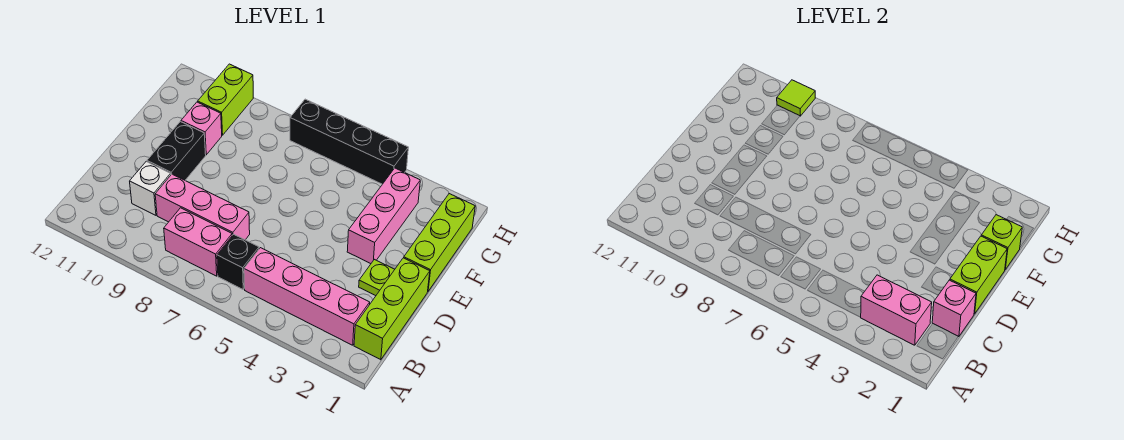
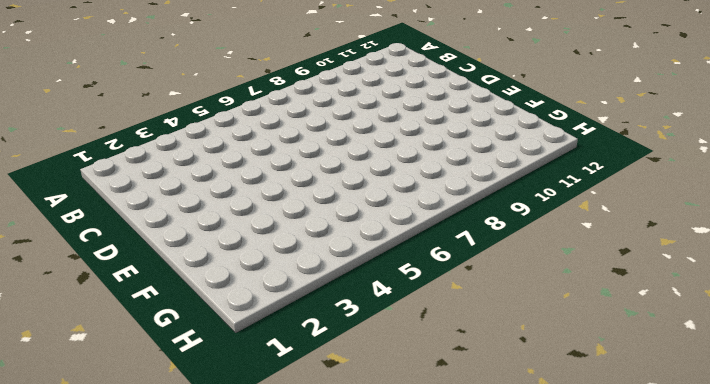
none -> lime brick B1:D1 level 1
none -> pink brick B2:B5 level 1
none -> black brick B6 level 1

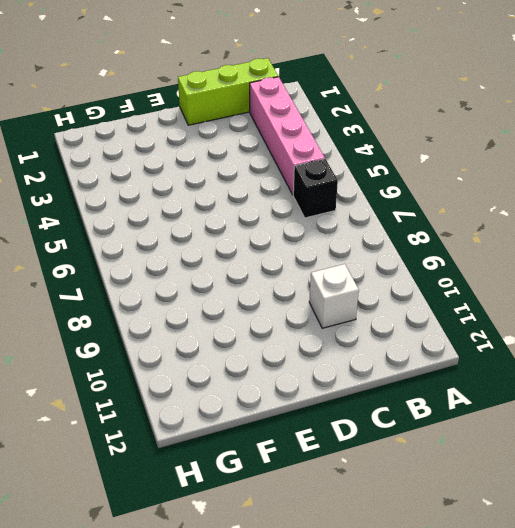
none -> pink brick B7:B8 level 1
none -> pink brick C7:C9 level 1
none -> lime plate D2 level 1

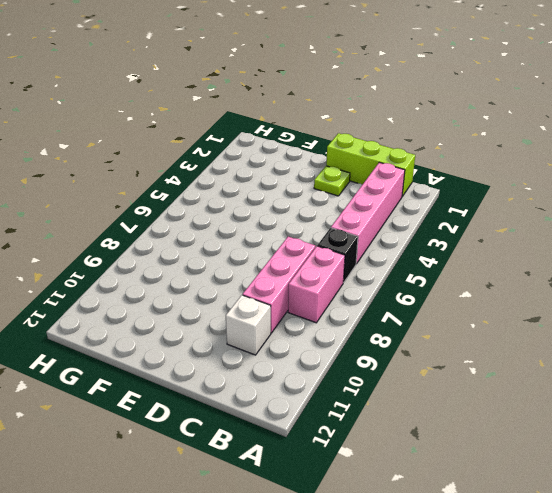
none -> black brick D10:E10 level 1
none -> lime brick E1:G1 level 1
none -> pink brick E3:G3 level 1

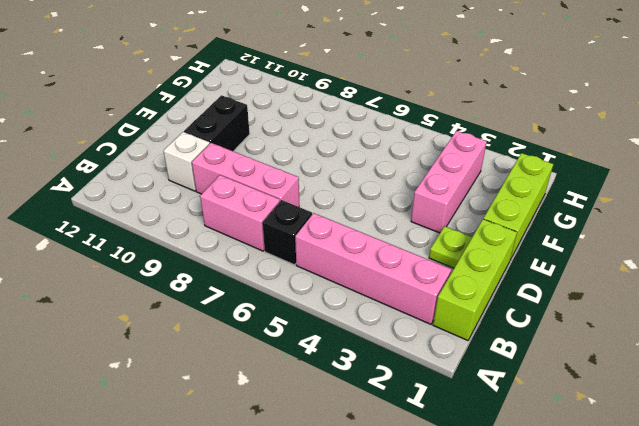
none -> pink brick F10 level 1
none -> lime brick G10:H10 level 1
none -> black brick H4:H7 level 1

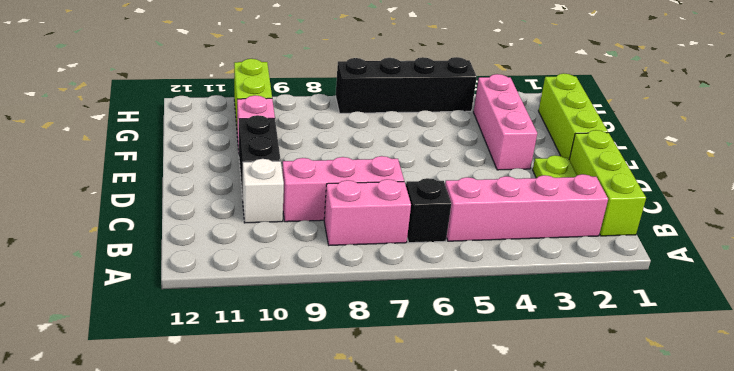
none -> pink brick B2:B3 level 2
none -> pink brick C1 level 2
none -> lime brick D1:E1 level 2

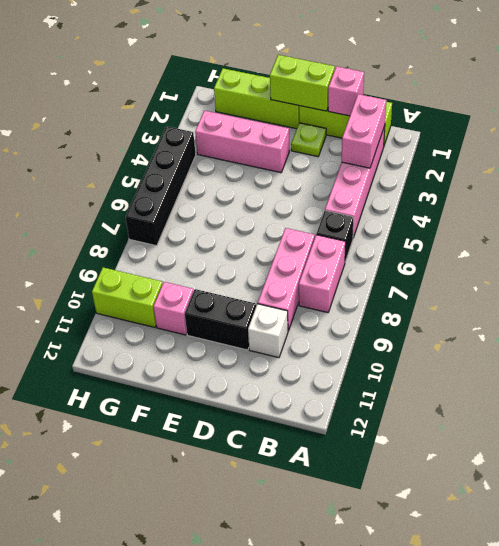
none -> lime brick F1 level 2
none -> lime tile H10 level 2

